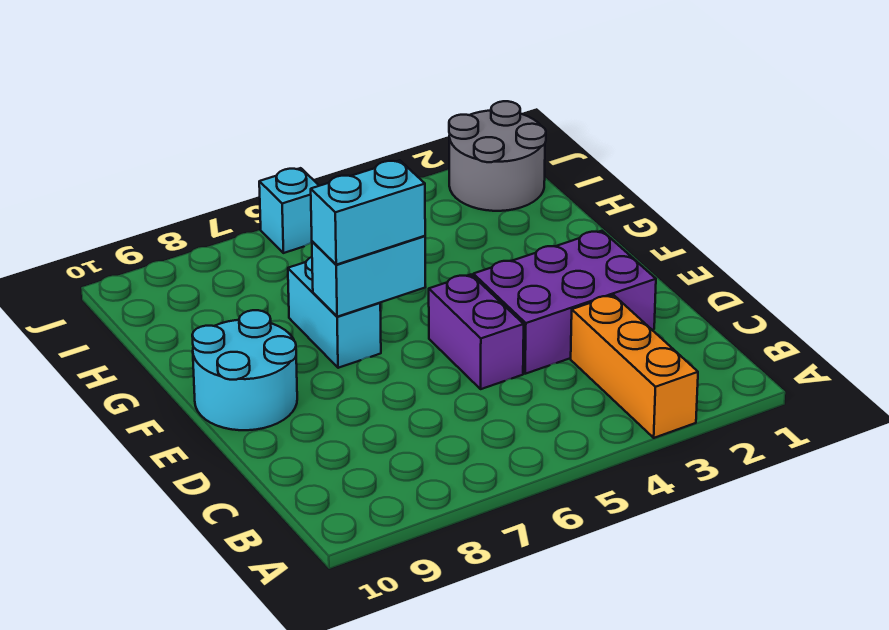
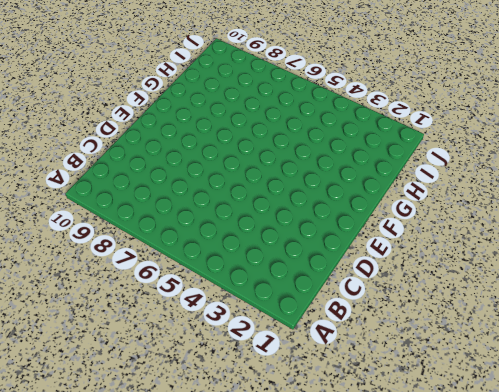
none -> orange brick A3:C3 level 1
none -> purple brick D2:E4 level 1

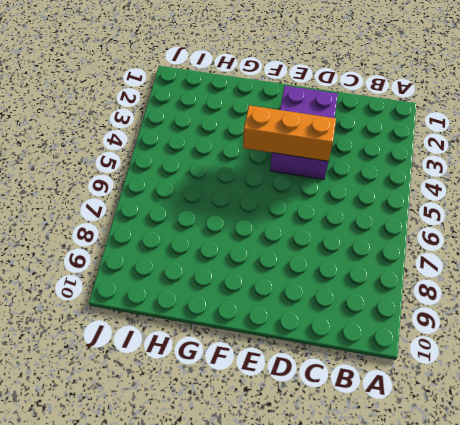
orange brick D4:F4 level 2 -> orange brick A3:C3 level 1
none -> purple brick D5:E5 level 1
none -> cyan round brick E9:F10 level 1

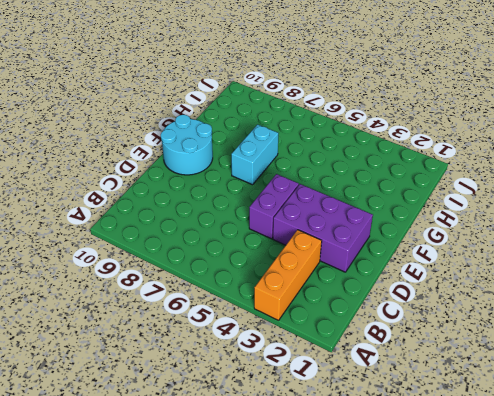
none -> grey round brick I1:J2 level 1
none -> cyan brick J6 level 1

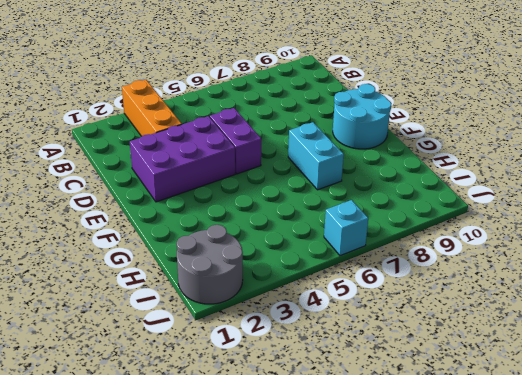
none -> cyan brick F6:F7 level 2
none -> cyan brick F6:F7 level 3

